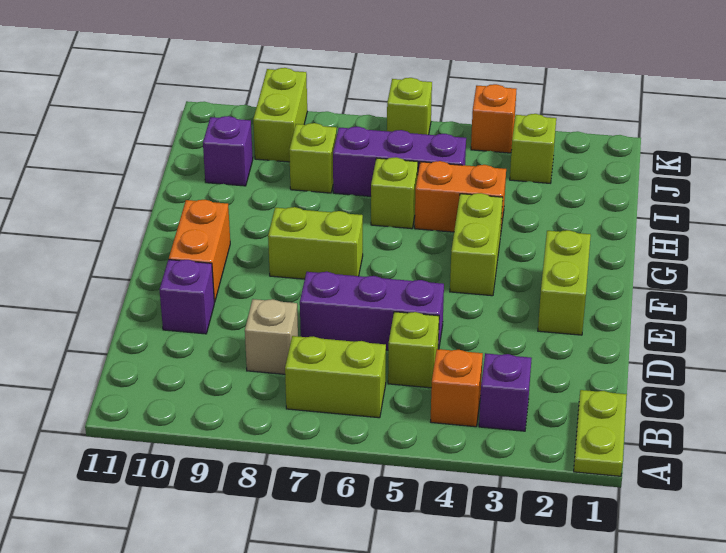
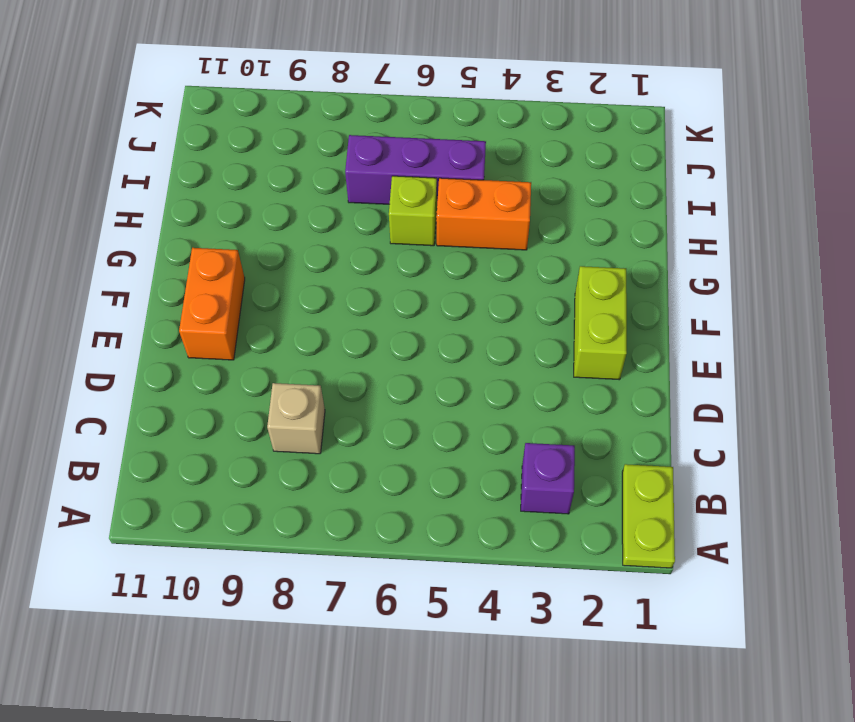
none -> orange brick B4 level 1
none -> lime brick B6:B7 level 1
none -> lime brick C5 level 1

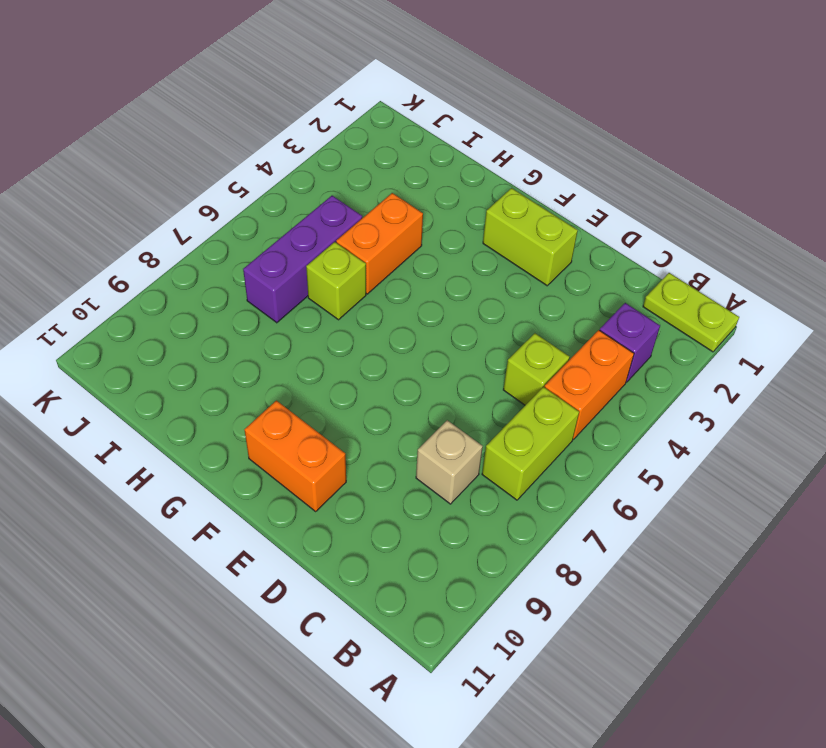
orange brick B4:B5 level 1 -> orange brick B4 level 1
none -> purple brick D5:D7 level 1
none -> purple brick D10 level 1
none -> lime brick F4:G4 level 1

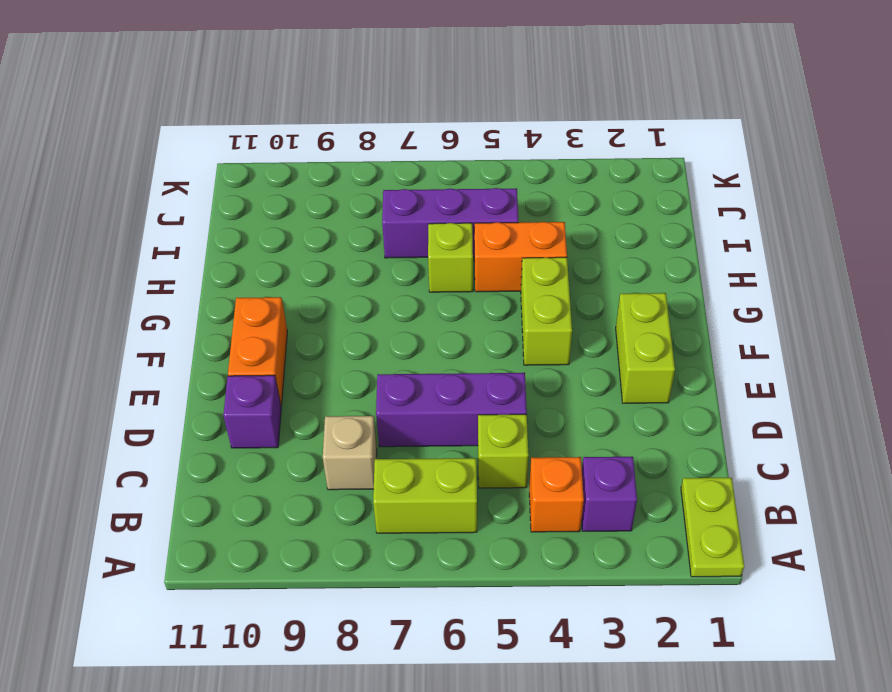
none -> lime brick F7:F8 level 1
none -> lime brick I8 level 1
none -> purple brick I10 level 1

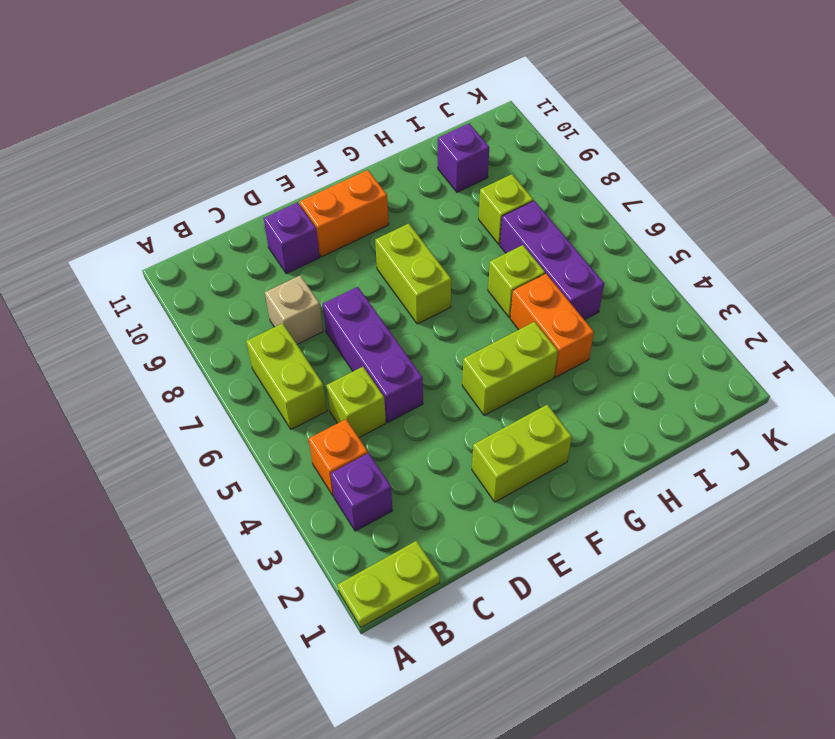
none -> lime brick J3 level 1
none -> lime brick J9:K9 level 1
none -> orange brick K4 level 1

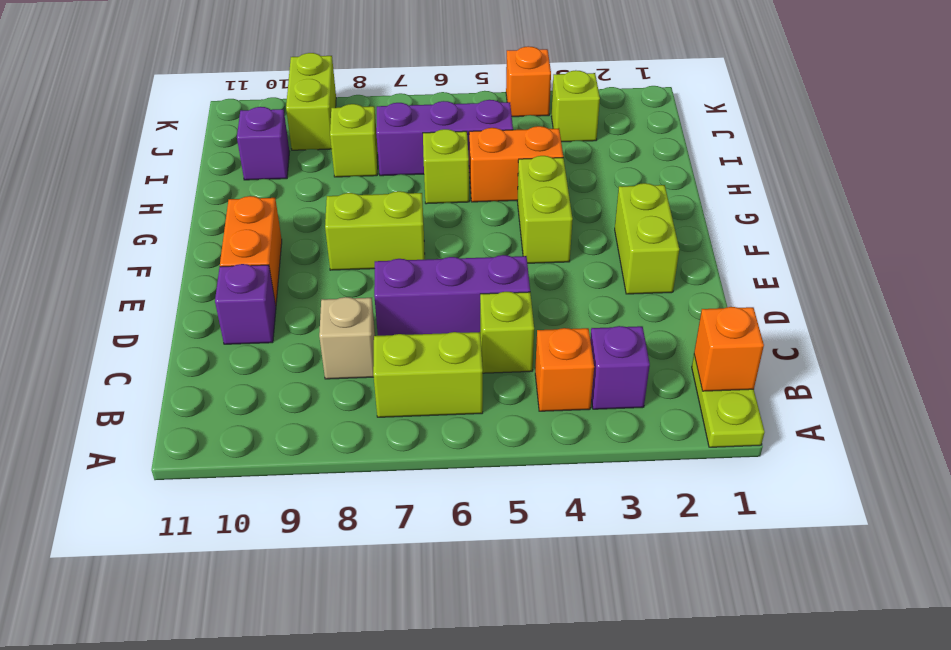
orange brick B1 level 2 -> none
none -> lime brick K6 level 1

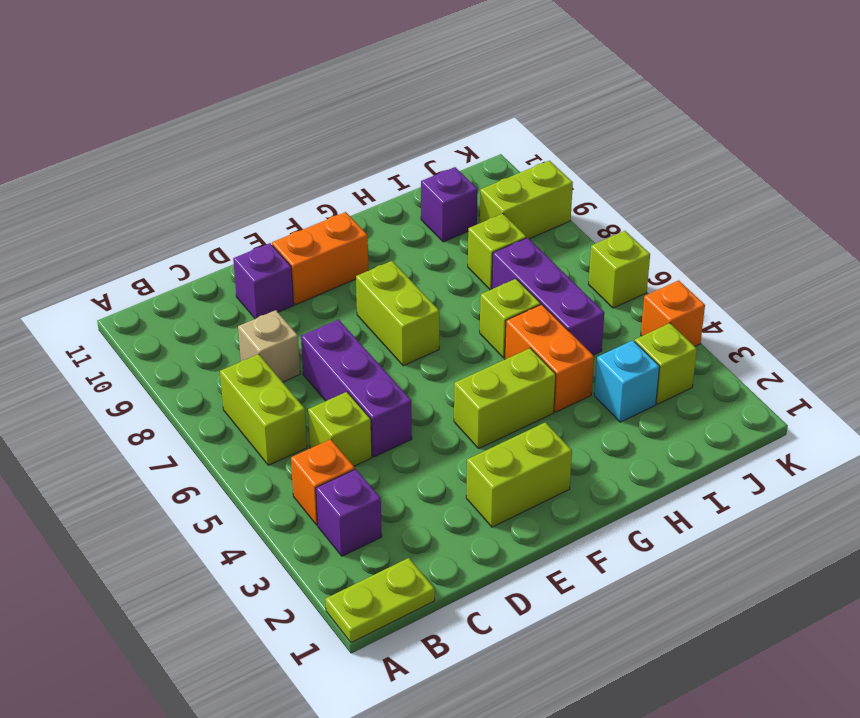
cyan brick I3 level 1 -> none

